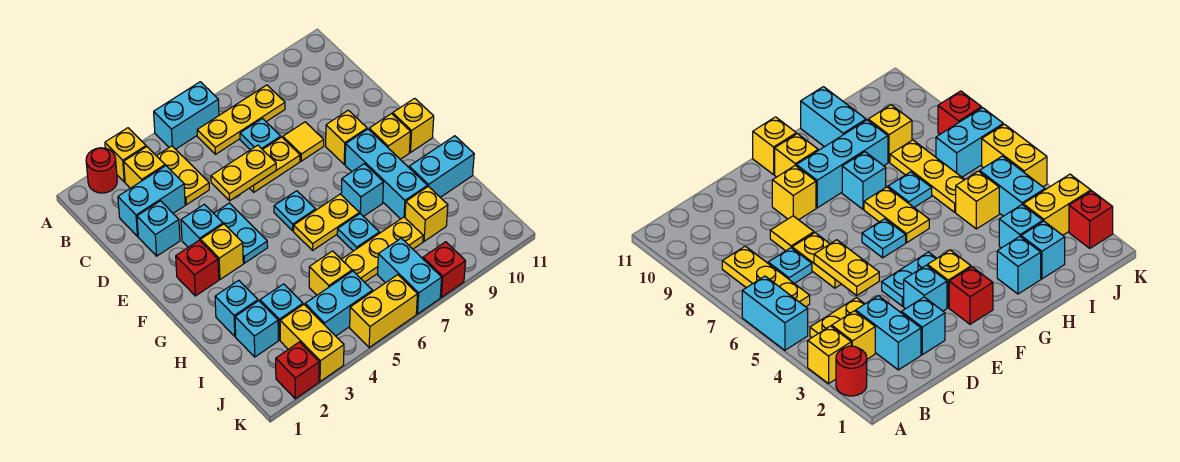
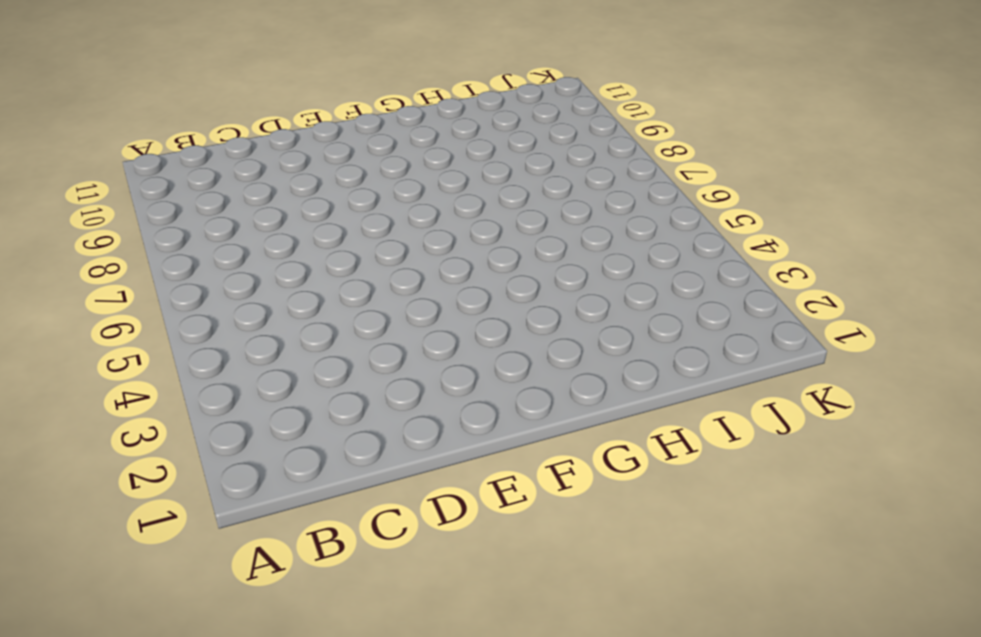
none -> red round brick A2 level 1
none -> yellow brick A3 level 1
none -> cyan brick A5:A6 level 1
none -> yellow brick B3 level 1

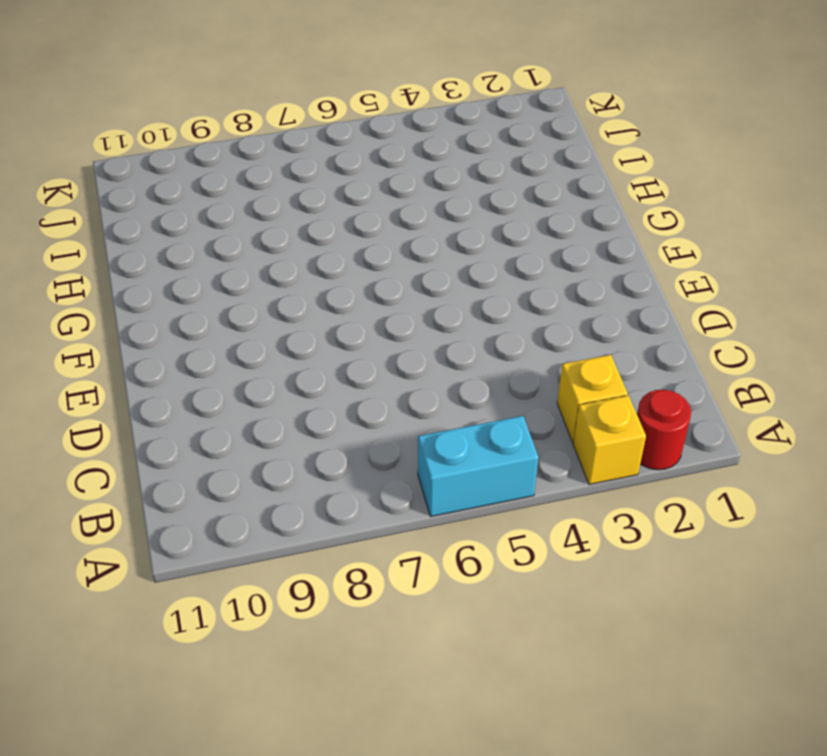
none -> yellow plate B4:C4 level 1
none -> yellow plate B6:B8 level 1
none -> cyan brick C2:C3 level 1
none -> cyan plate C7 level 1

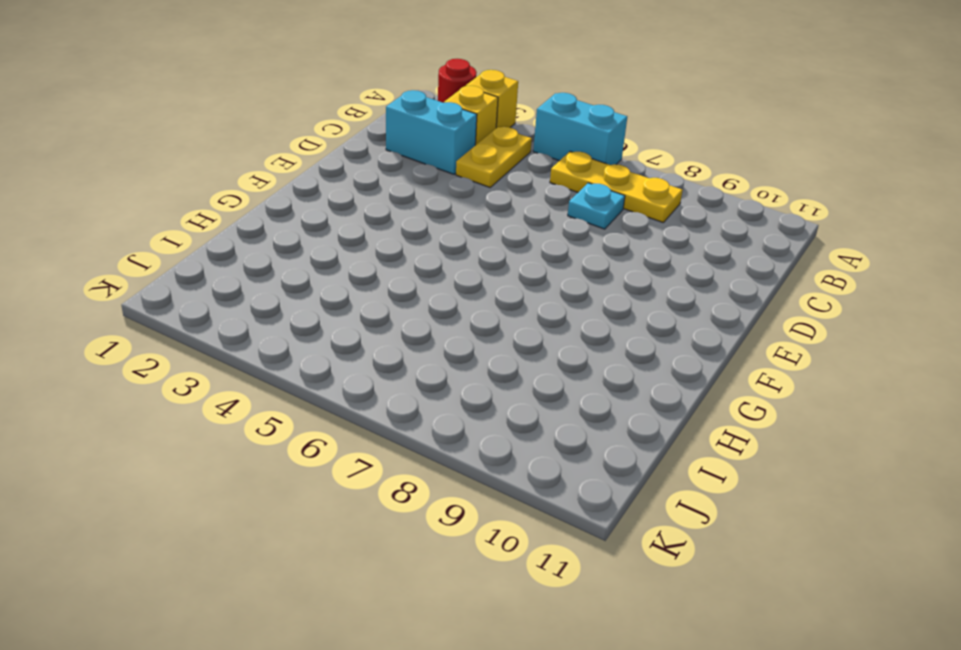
none -> cyan brick D2 level 1
none -> yellow plate D6:D7 level 1
none -> yellow tile D8 level 1
none -> cyan brick E3 level 1

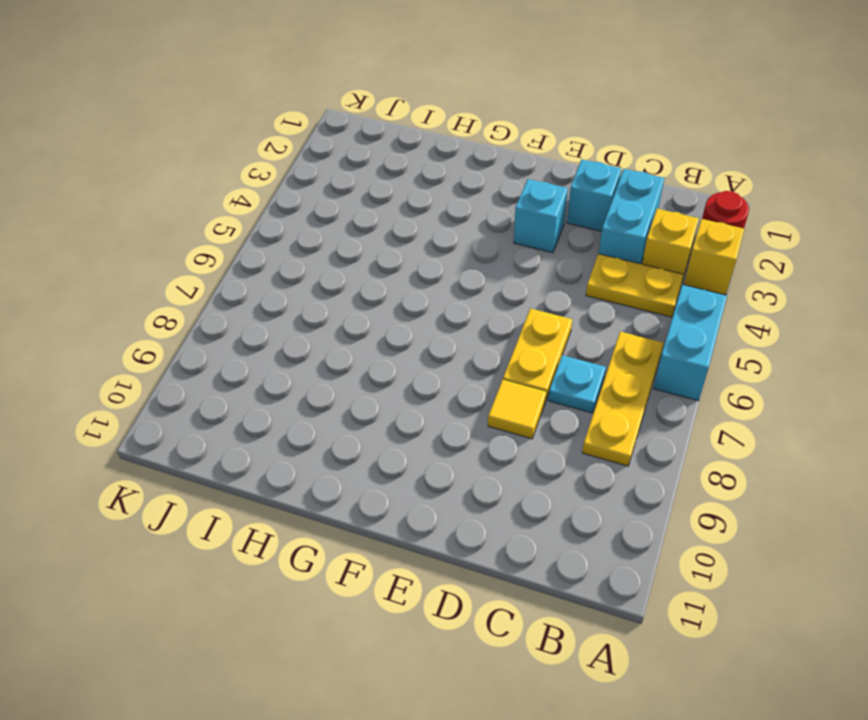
none -> cyan plate E4:F4 level 1
none -> yellow brick E9 level 1
none -> red brick F2 level 1
none -> yellow brick F3 level 1

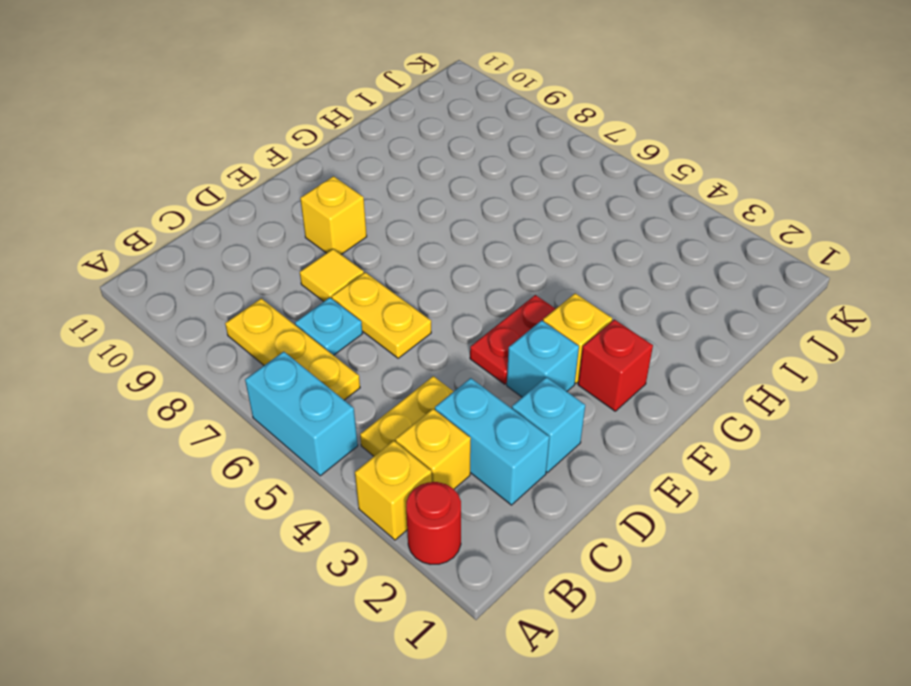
red plate E4:F4 level 1 -> cyan plate E4:F4 level 1
none -> cyan plate F6 level 1
none -> cyan brick F9:H9 level 1
none -> yellow brick F10 level 1
none -> yellow brick F11 level 1

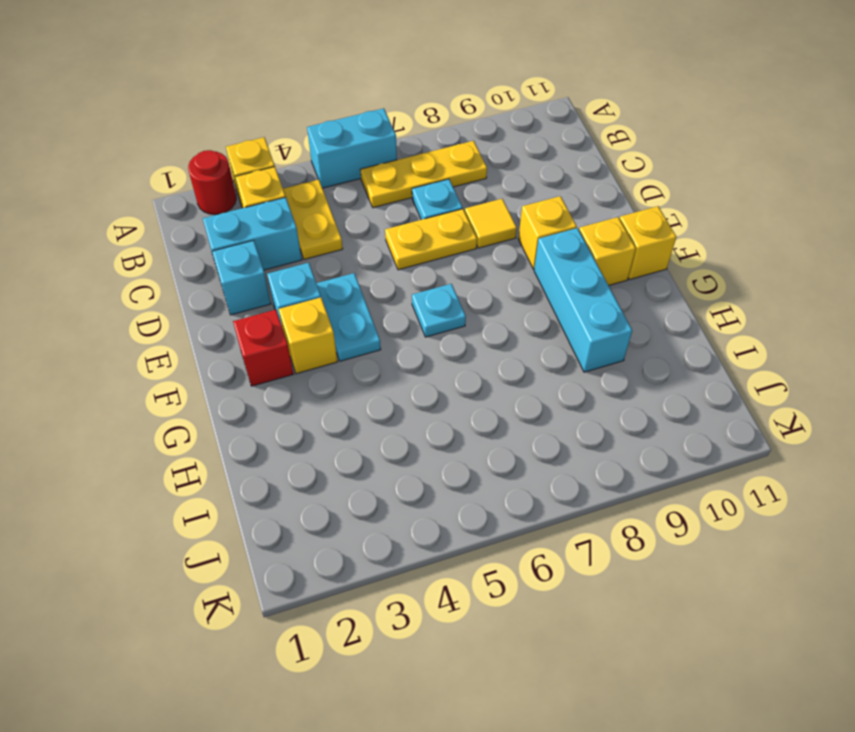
none -> yellow plate G6:G7 level 1
none -> cyan brick G8 level 1
none -> cyan brick H2 level 1
none -> cyan plate H7 level 1

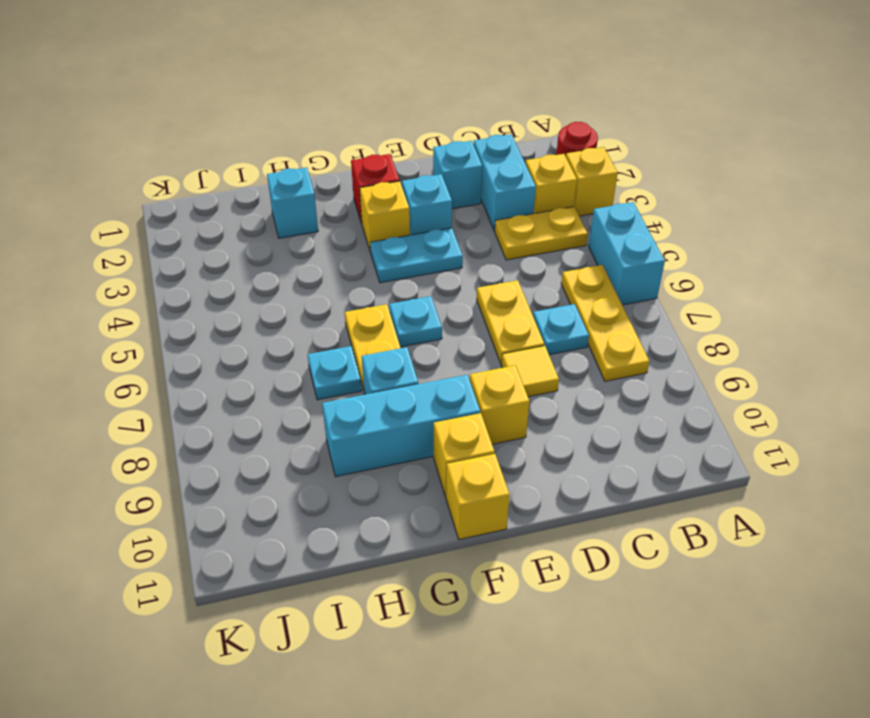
none -> cyan brick H10:H11 level 1
none -> cyan brick I2 level 1
none -> cyan brick I3 level 1
none -> yellow brick I5 level 1

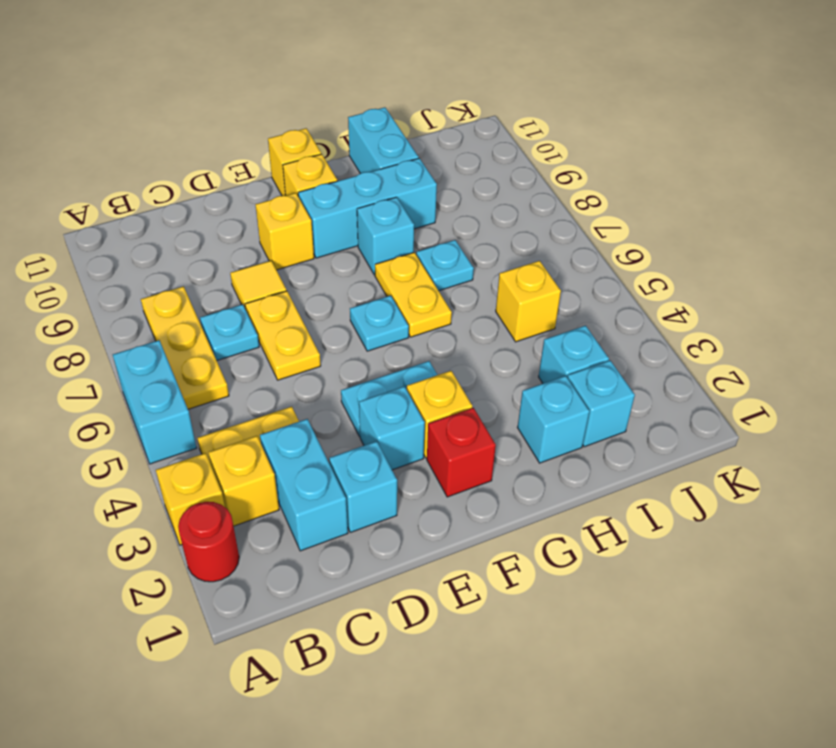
none -> yellow plate I6:I8 level 1
none -> yellow brick I9 level 1
none -> yellow brick J3:K3 level 1
none -> cyan brick J4:J5 level 1

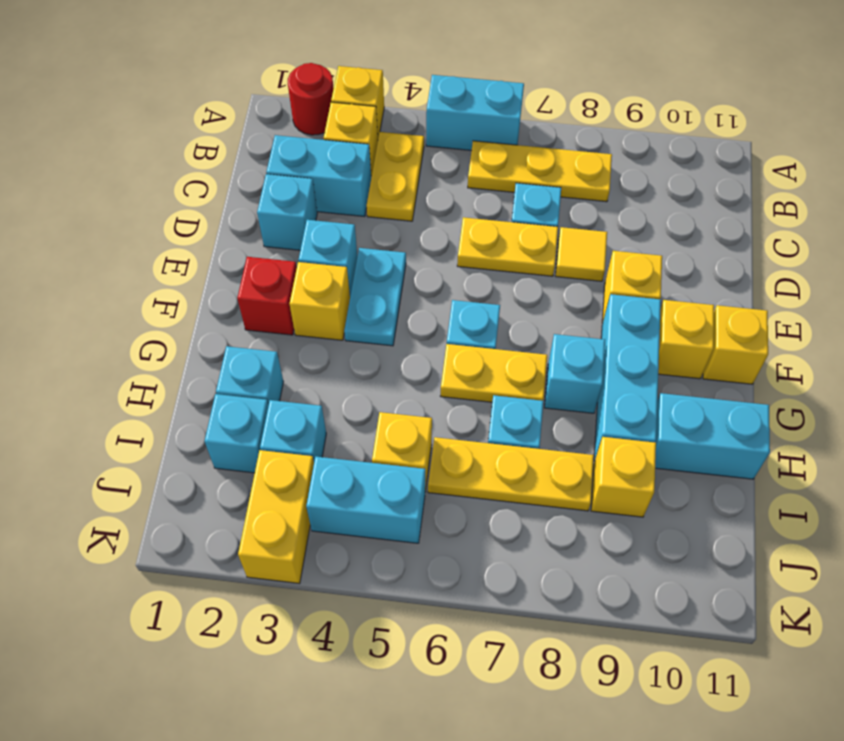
none -> cyan brick J7:K7 level 1
none -> red brick K2 level 1
none -> yellow brick K5:K6 level 1
none -> red brick K8 level 1

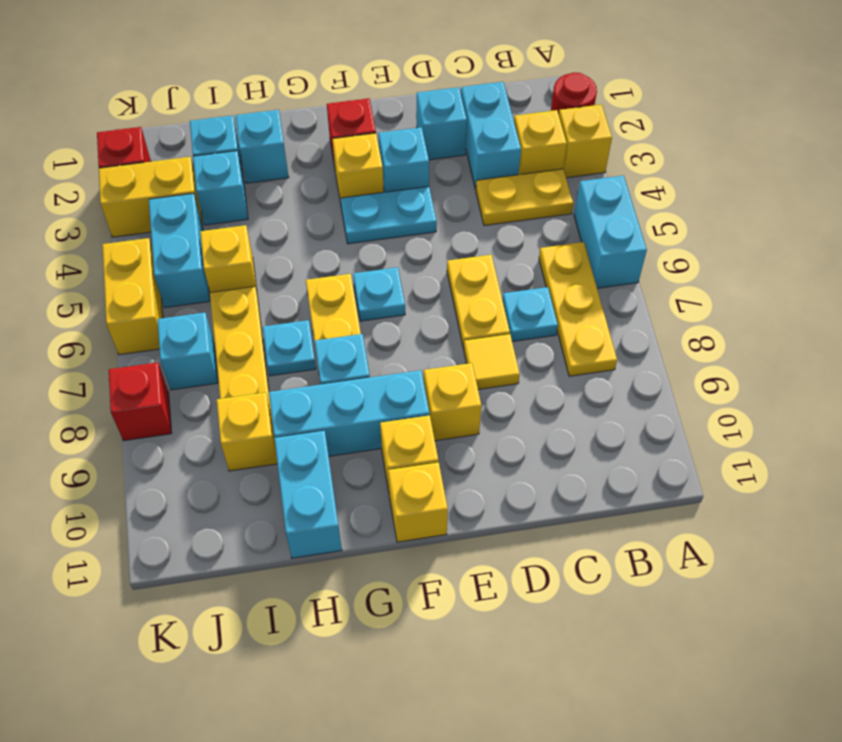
cyan brick J7 level 1 -> cyan brick J7:K7 level 1
none -> yellow plate D5:D6 level 2

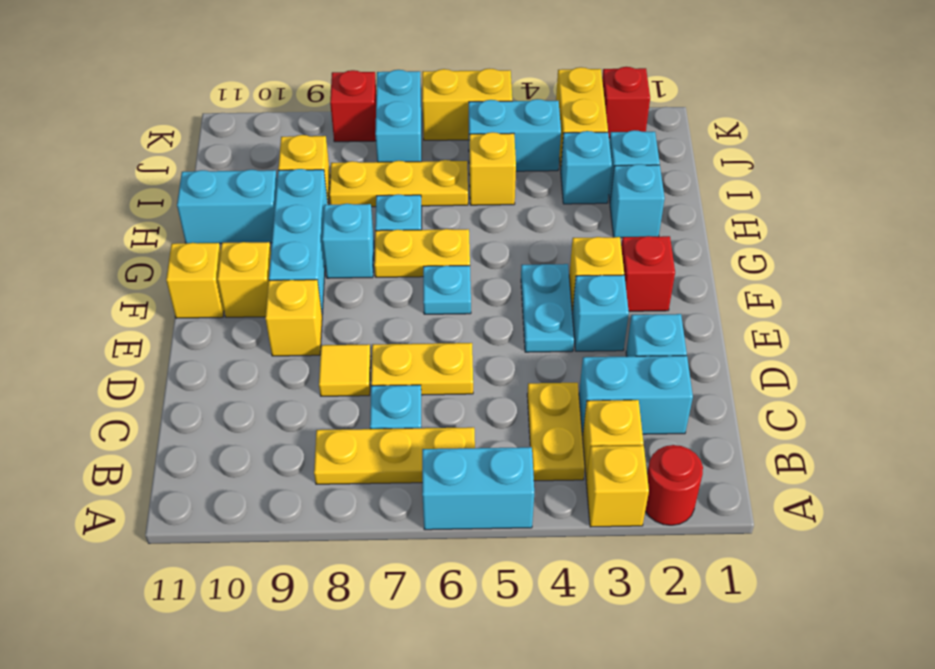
none -> yellow plate D5:D6 level 2

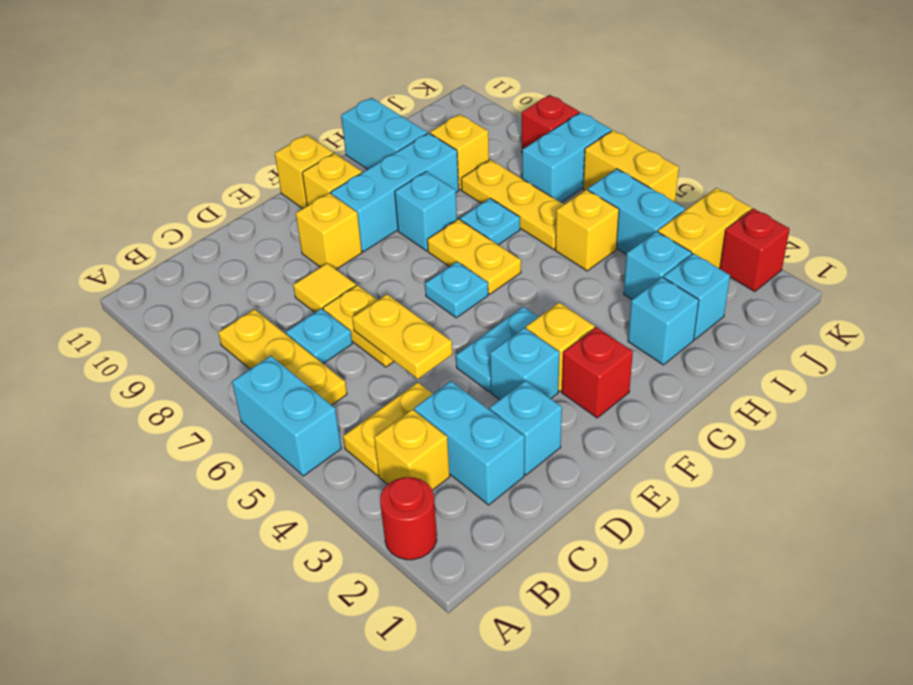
none -> yellow brick A3 level 1

